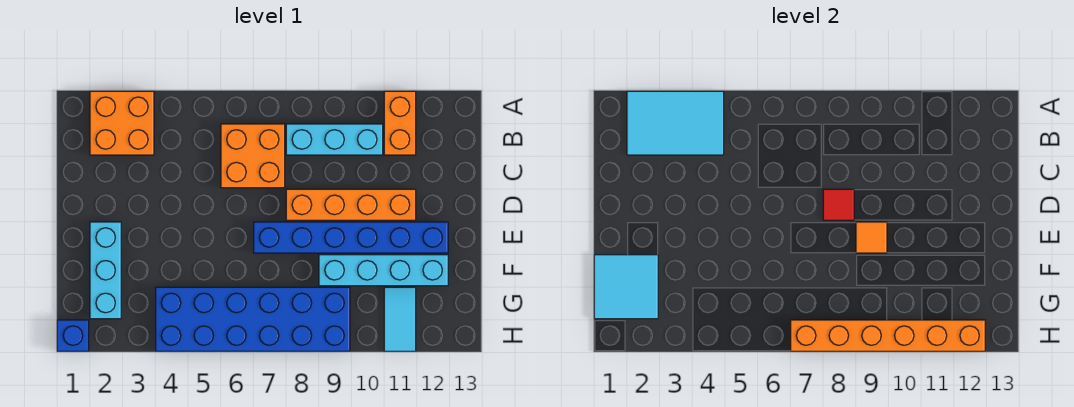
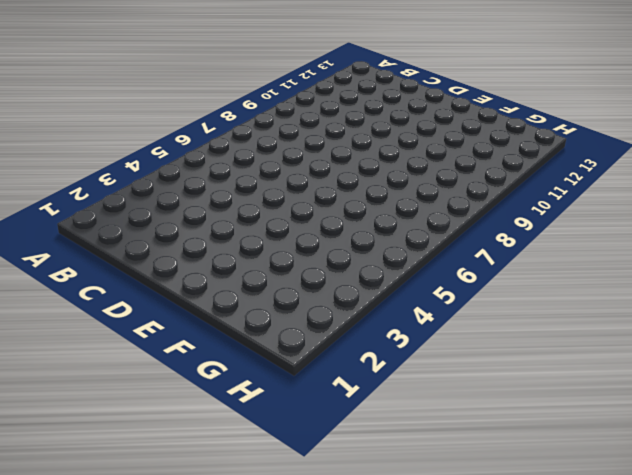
none -> orange brick A2:B3 level 1
none -> orange brick A11:B11 level 1
none -> orange brick B6:C7 level 1

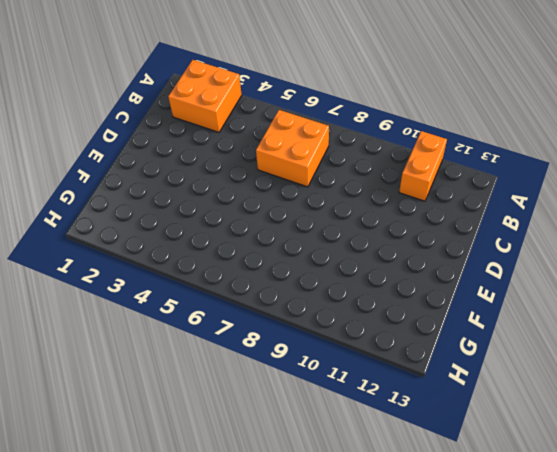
none -> cyan brick B8:B10 level 1
none -> orange brick D8:D11 level 1
none -> cyan brick E2:G2 level 1

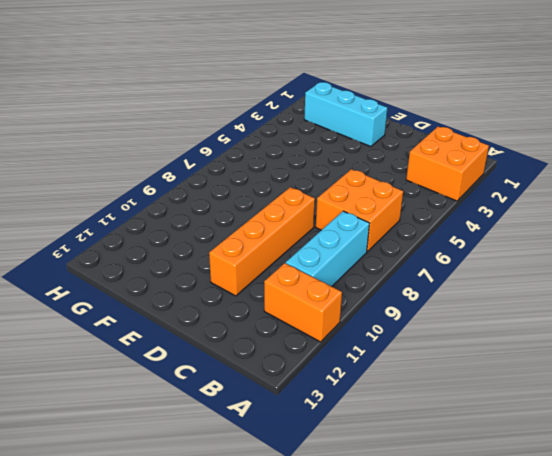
none -> blue brick E7:E12 level 1
none -> cyan brick F9:F12 level 1
none -> blue brick G4:H9 level 1

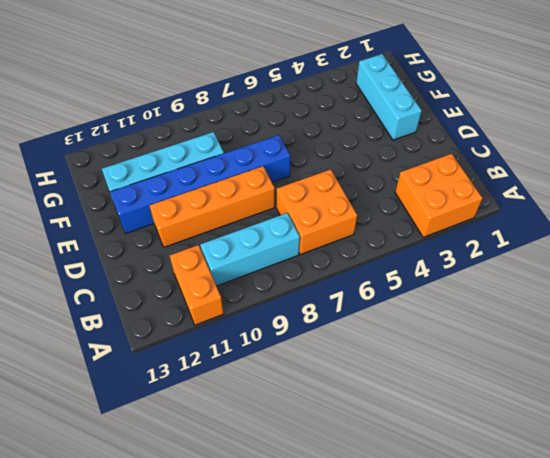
none -> blue brick G4:H9 level 1
none -> cyan tile G11:H11 level 1
none -> blue brick H1 level 1

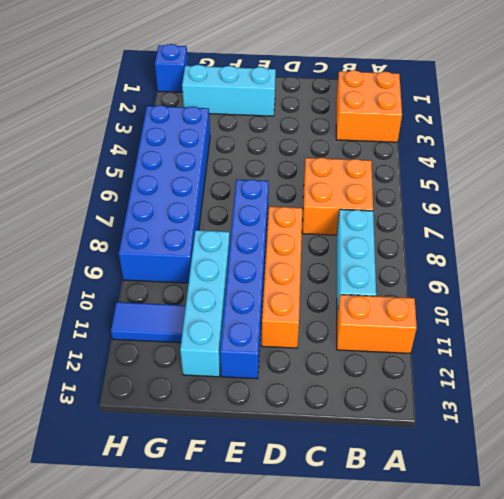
blue tile G11:H11 level 1 -> cyan tile G11:H11 level 1
none -> cyan tile A2:B4 level 2
none -> red tile D8 level 2
none -> orange tile E9 level 2

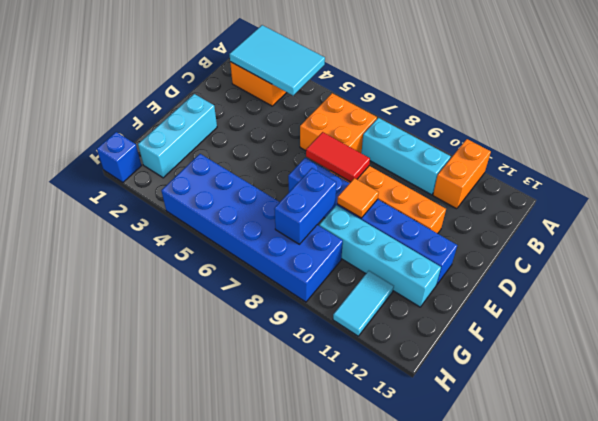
red tile D7:D8 level 2 -> red tile D8 level 2
blue brick F8:G8 level 2 -> none
none -> cyan tile F1:G2 level 2
none -> orange brick H7:H12 level 2

